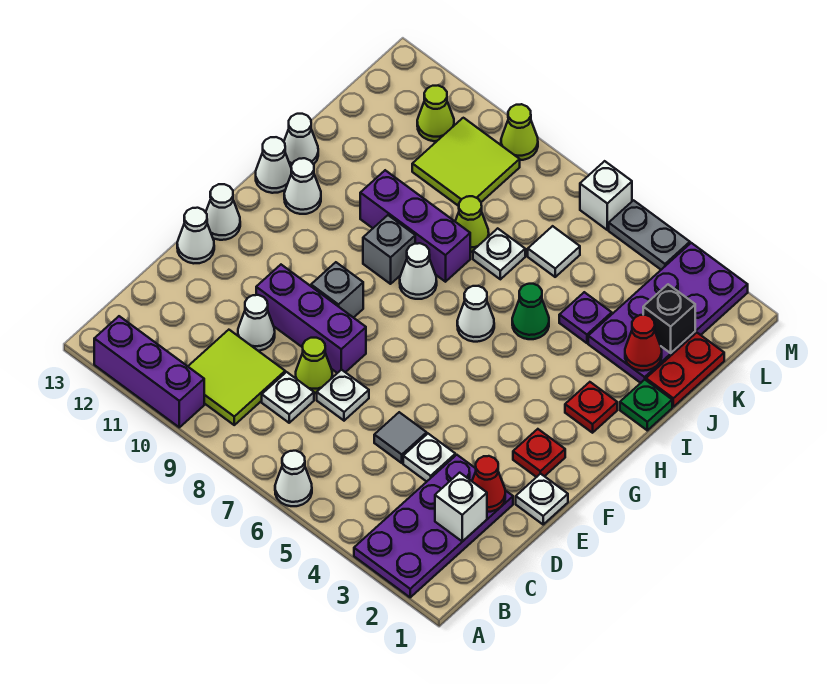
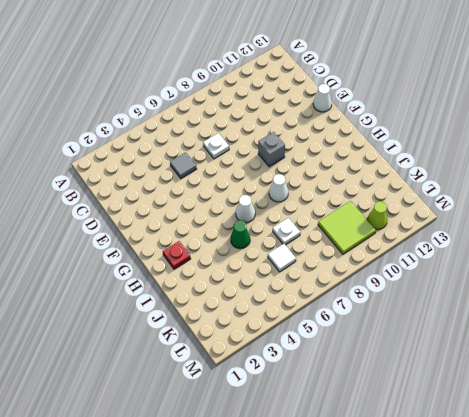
none -> purple plate A2:D3 level 1
none -> white cone A6 level 1
none -> purple brick A10:A12 level 1
none -> lime tile B9:C10 level 1

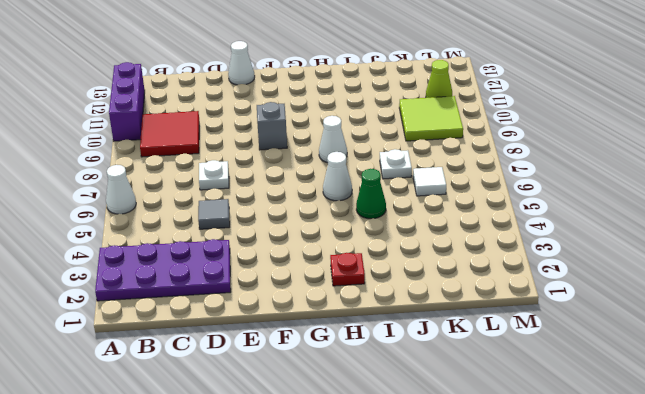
red tile B9:C10 level 1 -> lime tile B9:C10 level 1
none -> white plate C8 level 1
none -> white plate D4 level 1
none -> lime cone D8 level 1
none -> white cone D10 level 1

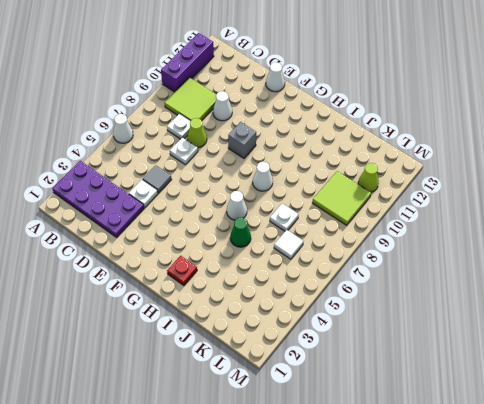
none -> white plate E1 level 1
none -> purple brick E8:E10 level 1
none -> red plate F2 level 1
none -> white cone F13 level 1

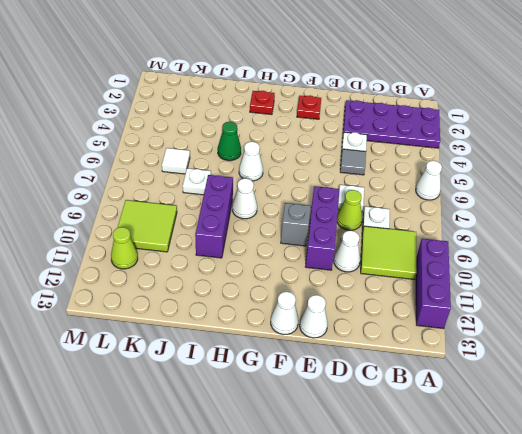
none -> white plate E1 level 1
none -> grey brick H9 level 1
none -> white cone H12 level 1
none -> white cone H13 level 1

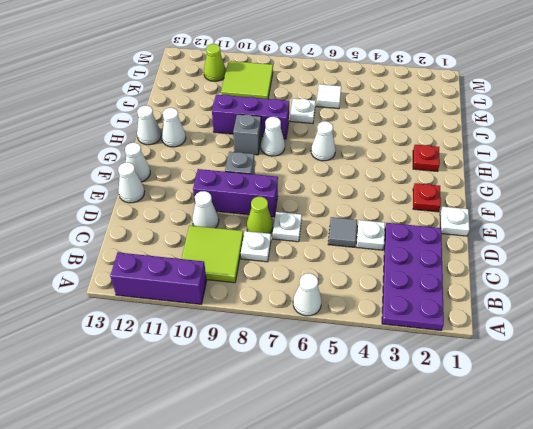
none -> green plate I1 level 1
none -> green cone I5 level 1
none -> white cone I13 level 1
none -> red plate J1:K1 level 1

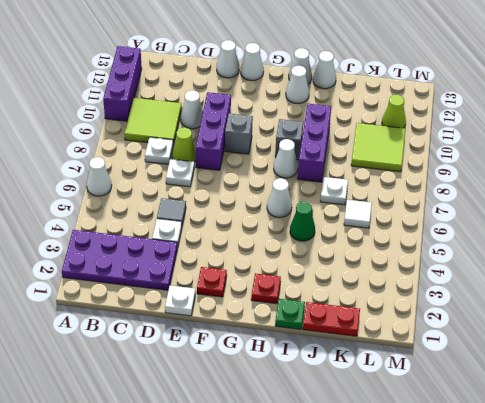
none -> purple plate J2:M3 level 1
none -> purple plate J4 level 1
none -> lime cone J8 level 1
none -> grey plate M4:M5 level 1

